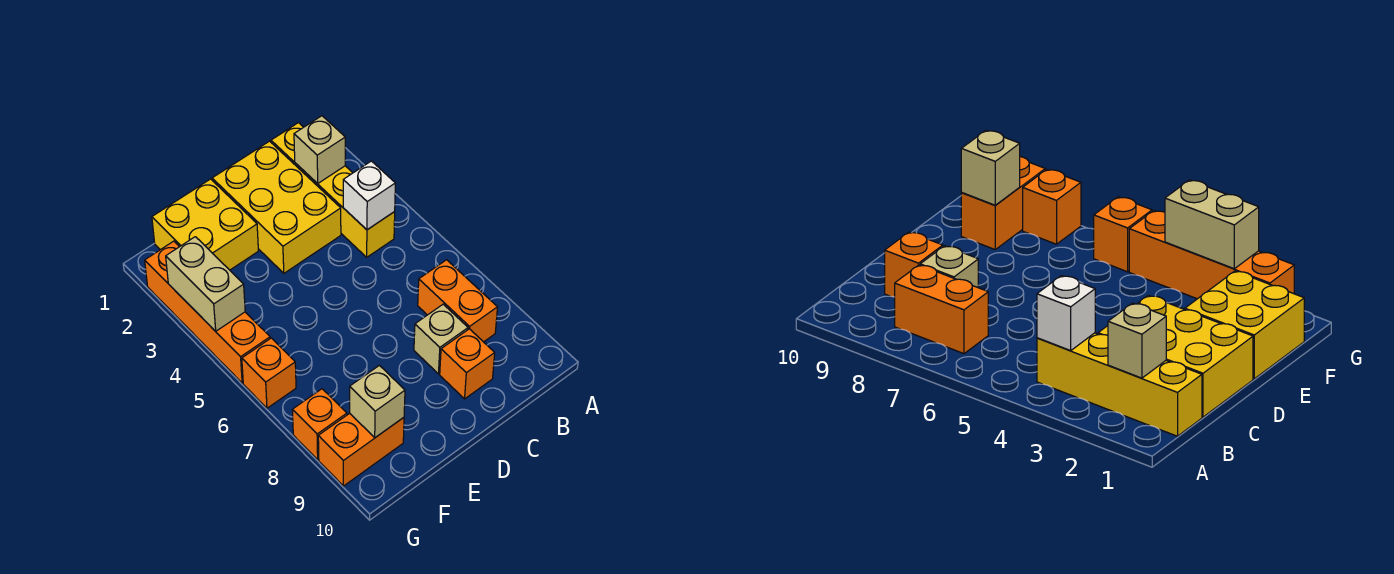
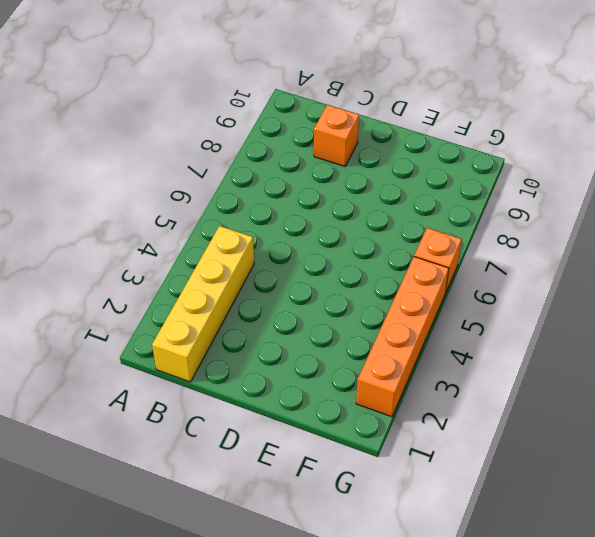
none -> orange brick B7:B8 level 1
none -> yellow brick C1:D3 level 1
none -> tan brick C8 level 1

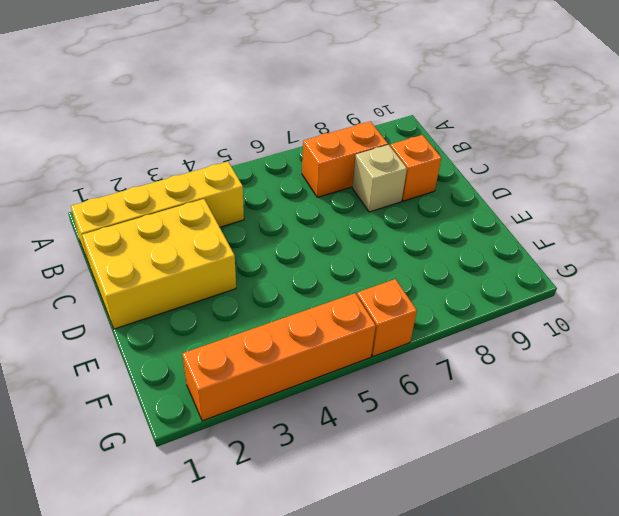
none -> yellow brick E1:F2 level 1
none -> orange brick F9:G9 level 1
none -> orange brick G8 level 1

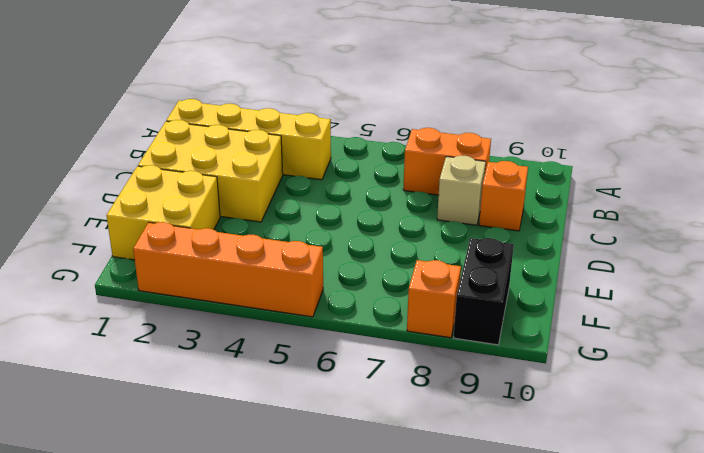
black brick F9:G9 level 1 -> orange brick F9:G9 level 1
none -> orange brick G6 level 1
none -> tan brick B2 level 2
none -> white brick B4 level 2

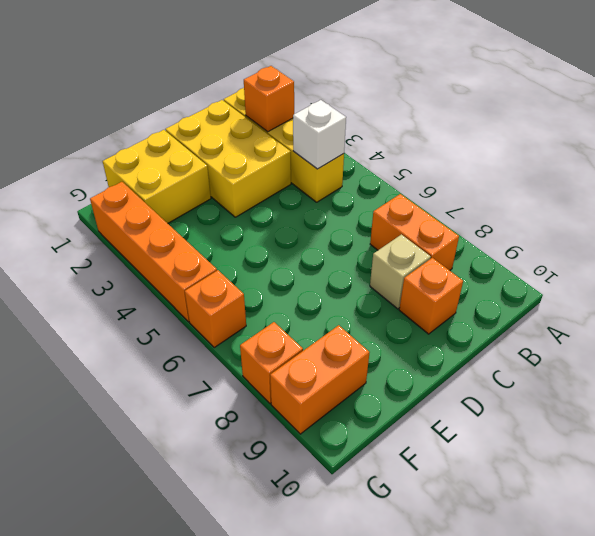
orange brick B2 level 2 -> tan brick B2 level 2
none -> tan brick F9 level 2
none -> tan brick G3:G4 level 2

